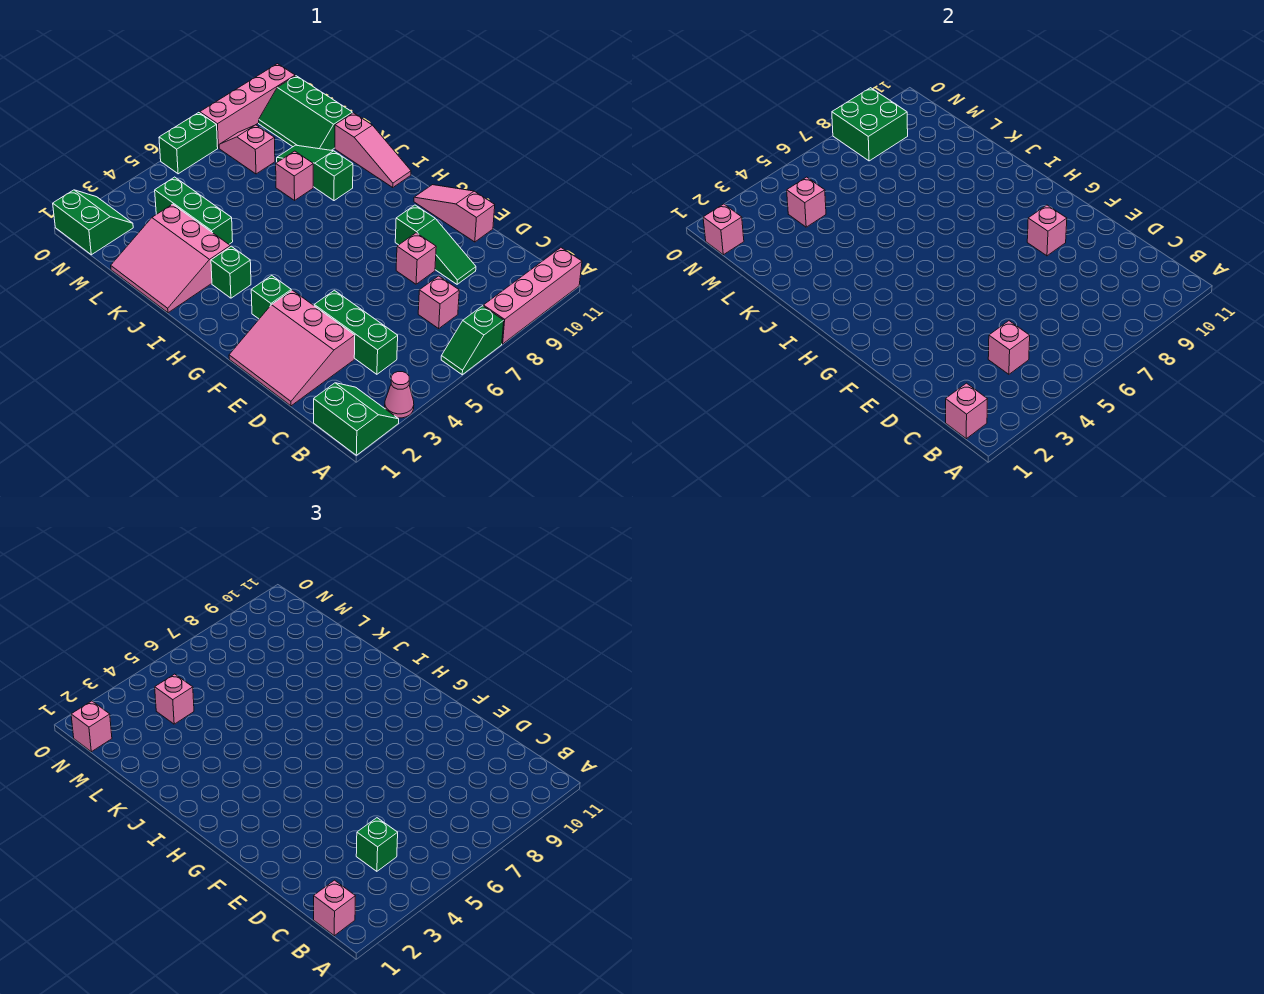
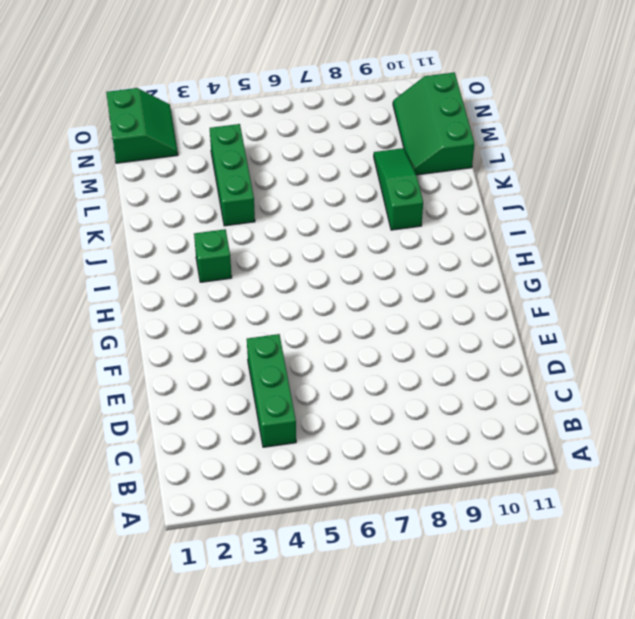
none -> green slope A1:B2 level 1 top 1
none -> pink cone A3 level 1
none -> green slope A6:A7 level 1 top 7
none -> pink brick A8:A11 level 1

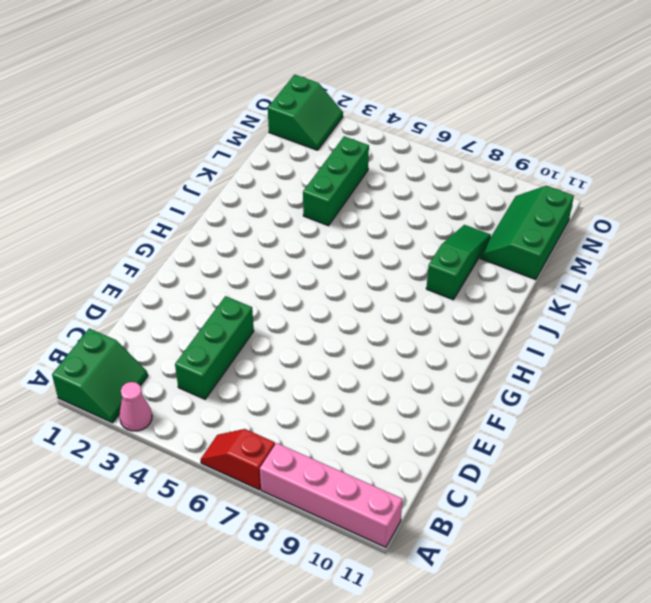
red slope A6:A7 level 1 top 7 -> green slope A6:A7 level 1 top 7
none -> pink brick C7 level 1
none -> pink slope D1:F3 level 1 top 3
none -> green slope D9:F9 level 1 top F
none -> pink brick E8 level 1

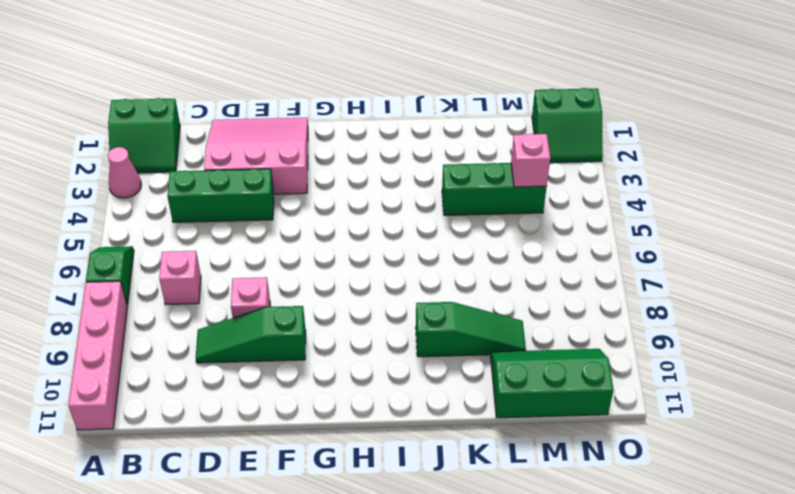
none -> pink slope E11:G11 level 1 top E
none -> green brick G3 level 1
none -> green brick I3 level 1
none -> pink slope I11:K11 level 1 top K

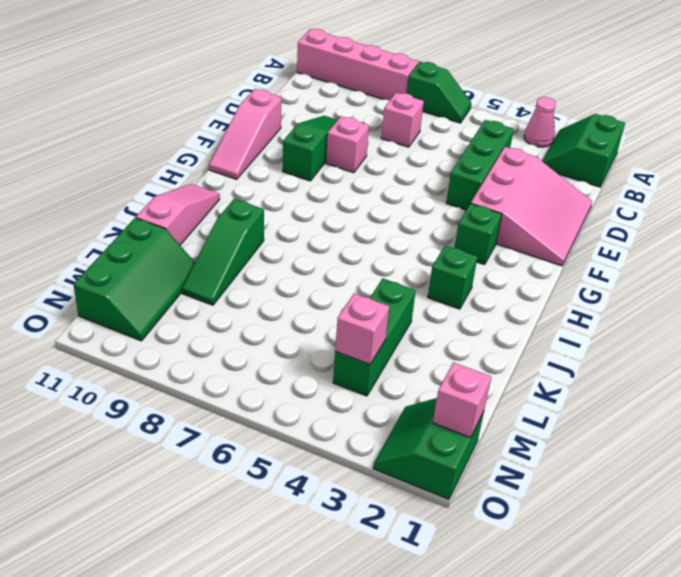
none -> pink slope J1:L3 level 1 top 3
none -> pink brick K8 level 1
none -> pink slope M8:N8 level 1 top M
none -> green brick O6:O7 level 1

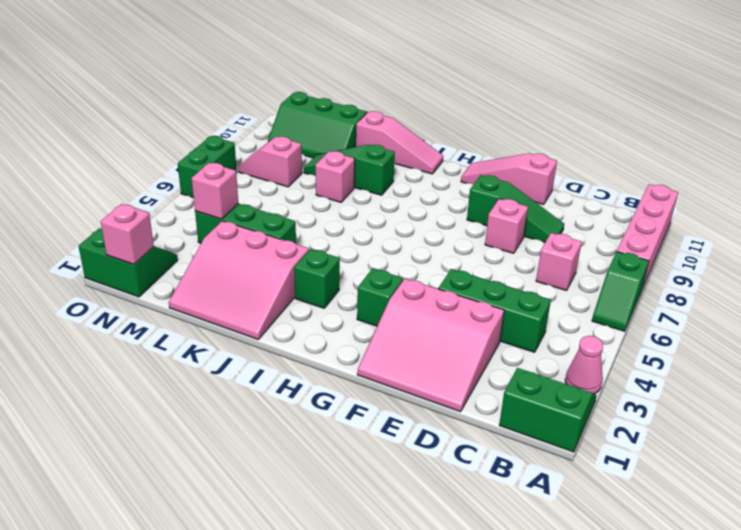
none -> pink brick O8:O11 level 1
none -> pink brick B1 level 2
none -> pink brick C4 level 2
none -> pink brick F9 level 2

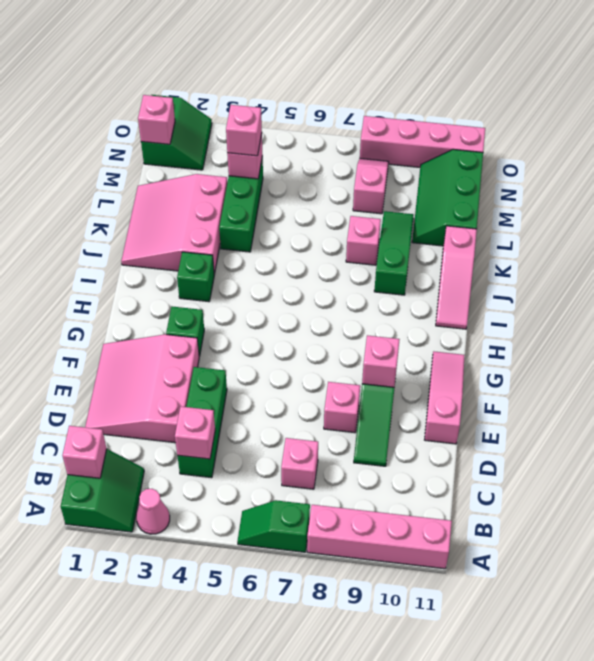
none -> green brick O6:O7 level 1
none -> green brick N8:O9 level 2
none -> pink brick B1 level 3
none -> green brick C4 level 3

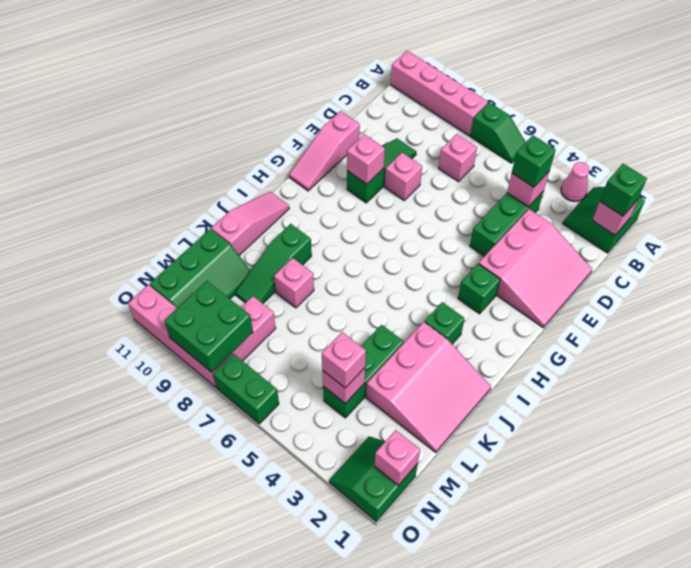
green brick B1 level 3 -> pink brick B1 level 3
none -> pink brick N1 level 3

